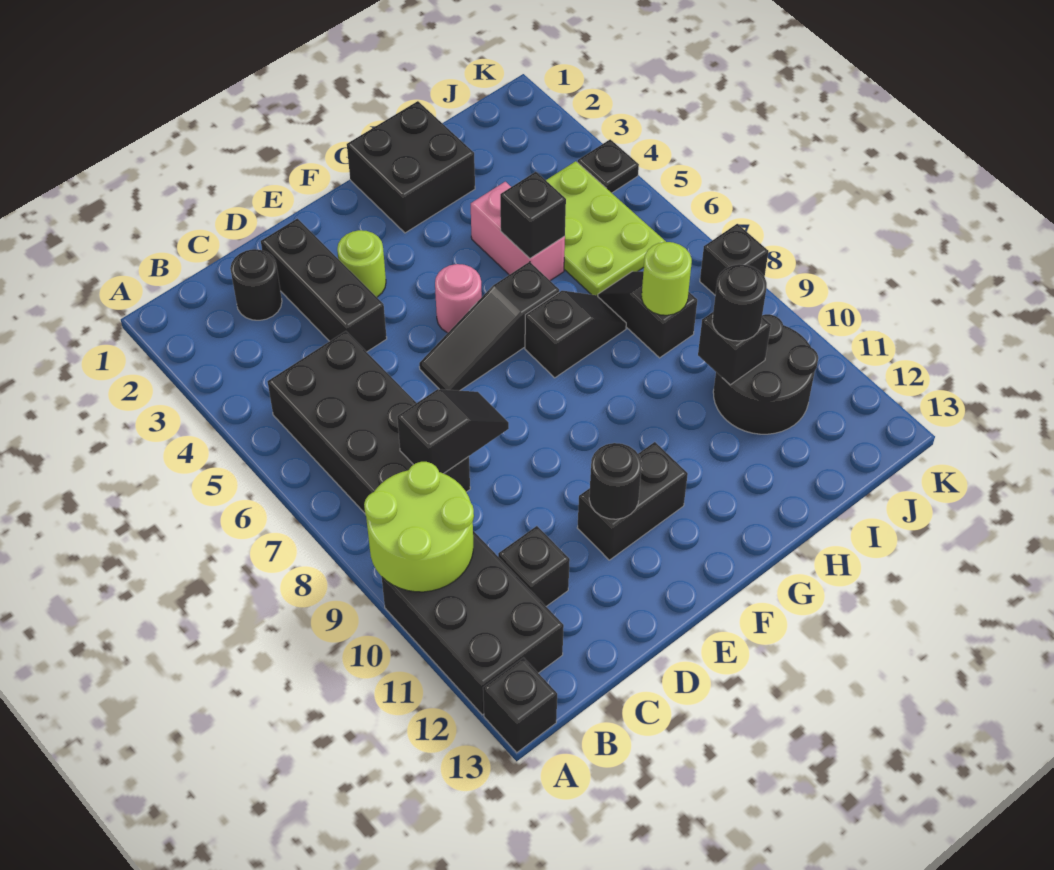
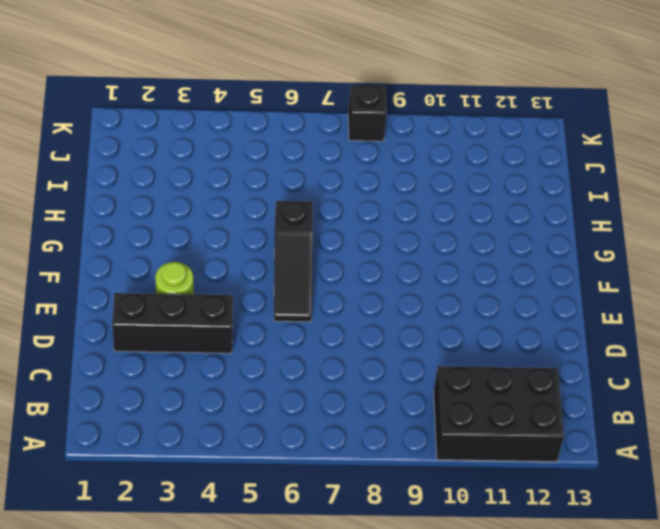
none -> black brick A13 level 1
none -> black brick B5:C8 level 1
none -> black round brick C2 level 1

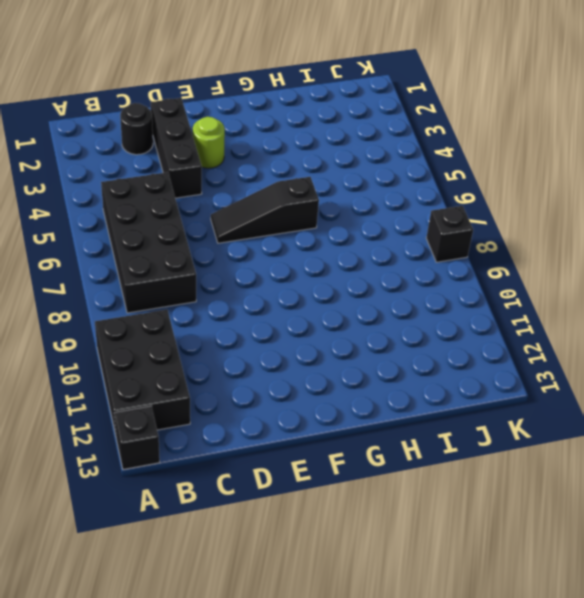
none -> black brick C11 level 1
none -> black brick E11:F11 level 1
none -> pink round brick F5 level 1

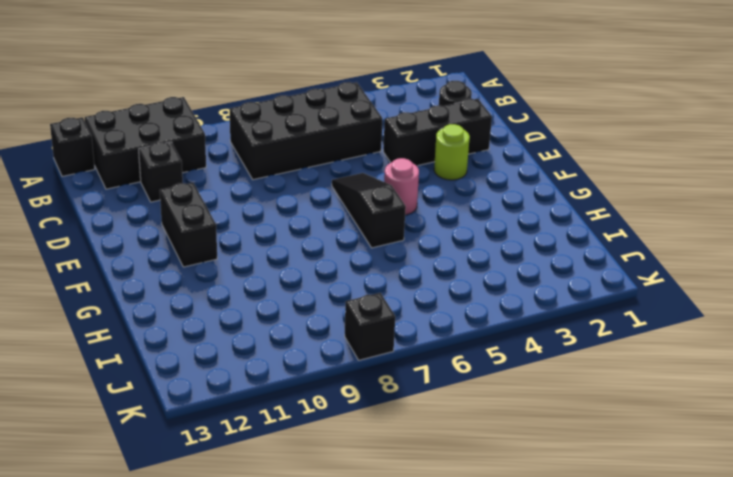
none -> black brick G1:H2 level 1
none -> black slope G7:H7 level 1 top G
none -> pink brick H4:H5 level 1

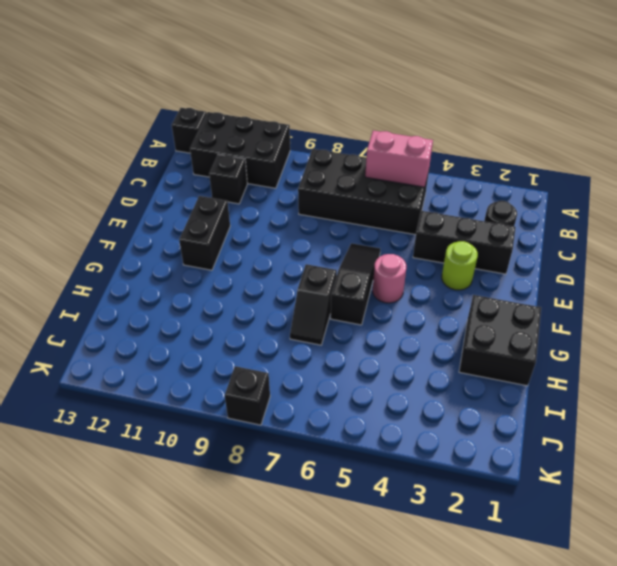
pink brick B5:B6 level 2 -> pink brick H4:H5 level 1
none -> lime plate I4:J6 level 1
none -> black slope I7:I8 level 1 top 8
none -> black round brick I10:J11 level 1

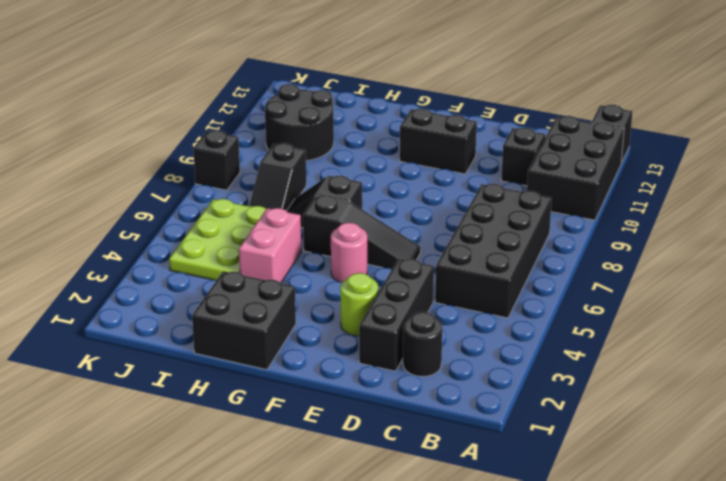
none -> black plate K4 level 1
none -> lime round brick A9:B10 level 2
none -> black slope C8:D8 level 2 top C

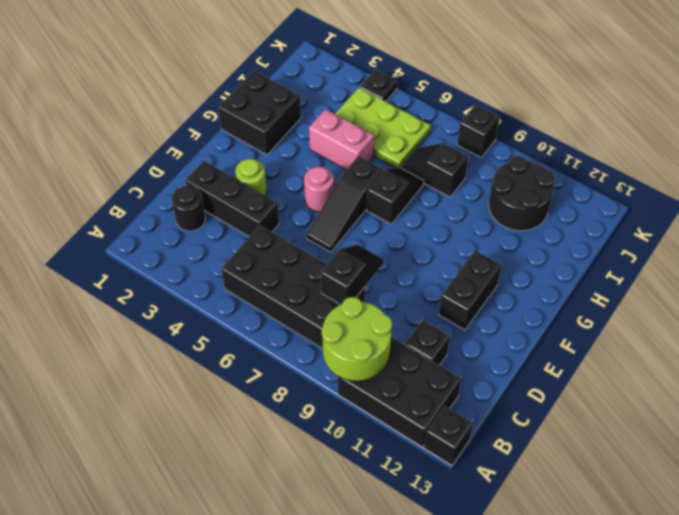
none -> black round brick E11 level 2
none -> black brick H5 level 2
none -> lime round brick I8 level 2

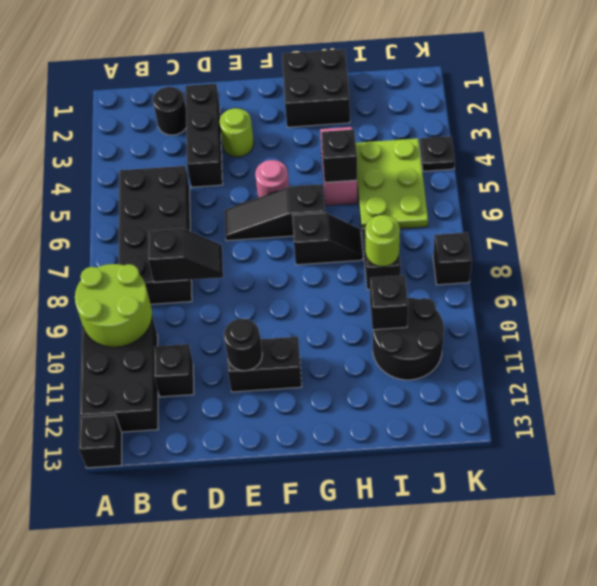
none -> black round brick I10 level 3

